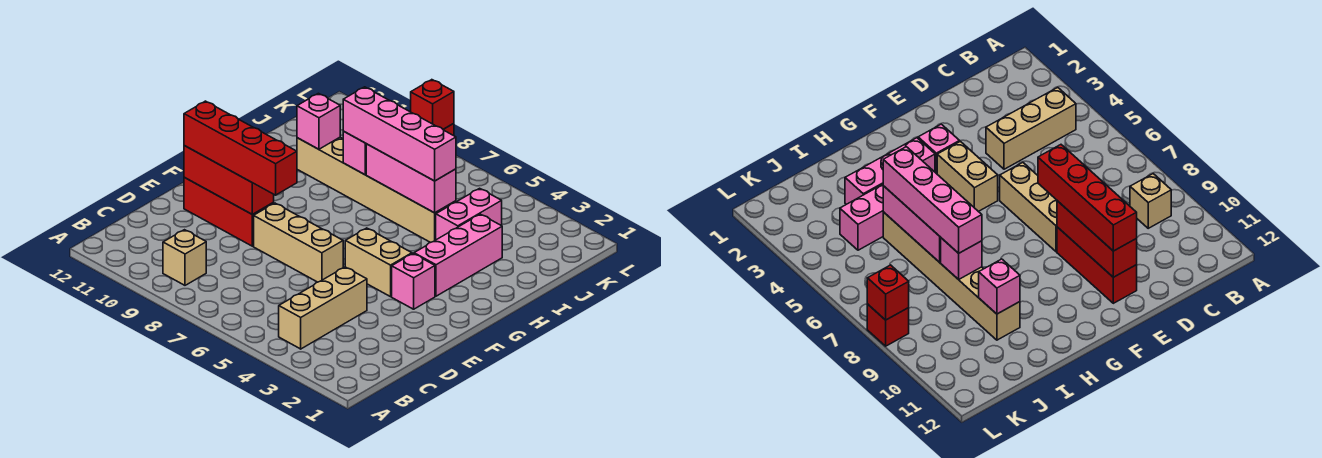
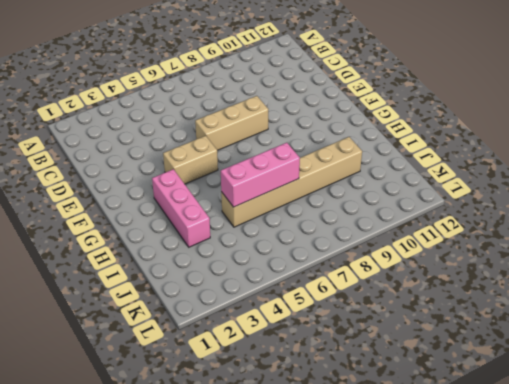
none -> tan brick B4:D4 level 1
none -> tan brick B9 level 1
none -> red brick E9:E11 level 1

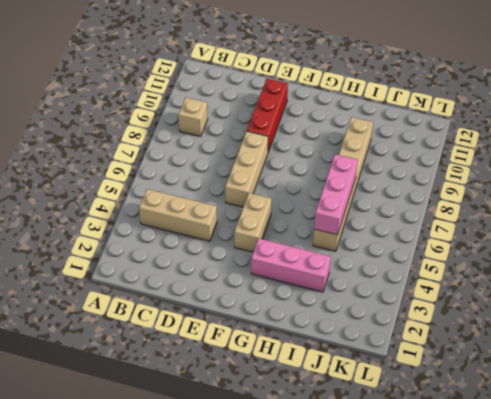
none -> pink brick F3 level 1
none -> pink brick I4:J4 level 1
none -> red brick L8 level 1

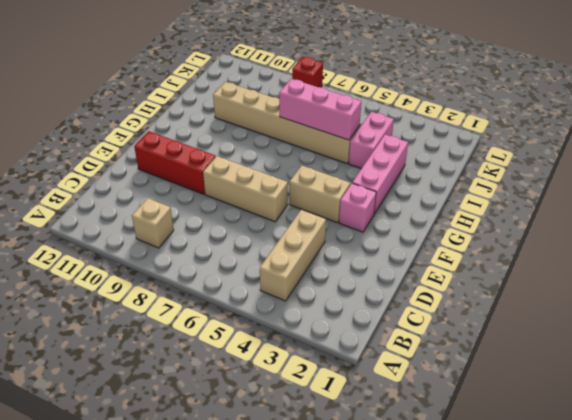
none -> red brick E9:E11 level 2
none -> pink brick I8 level 2
none -> pink brick I10 level 2

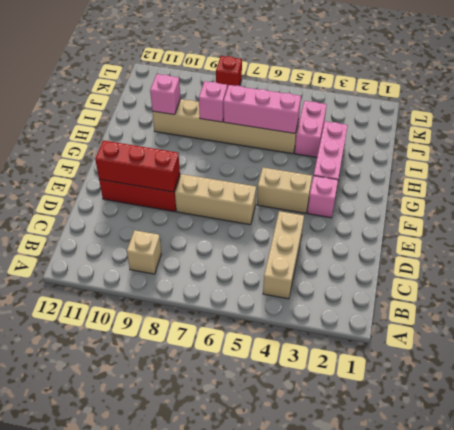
none -> red brick L8 level 2
none -> red brick E8:E11 level 3
none -> pink brick I5:I8 level 3

